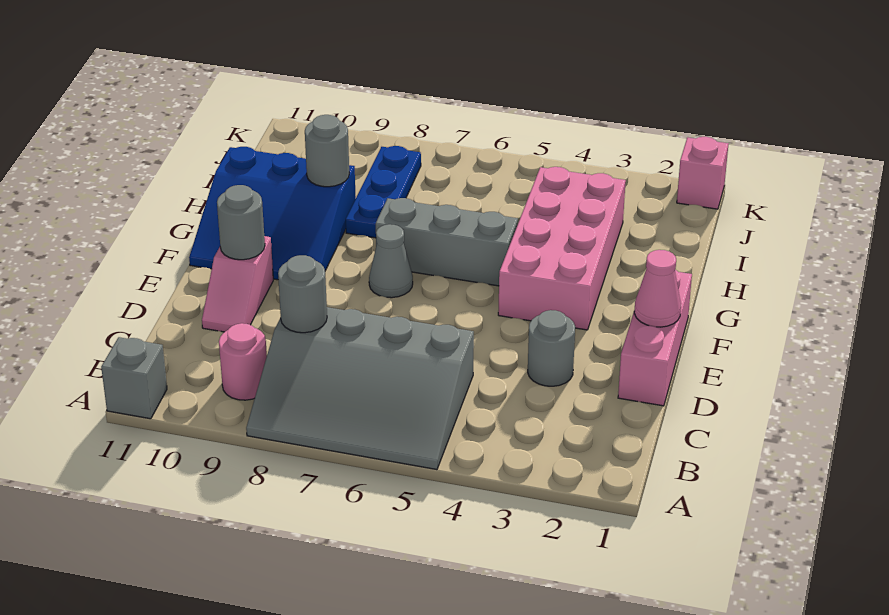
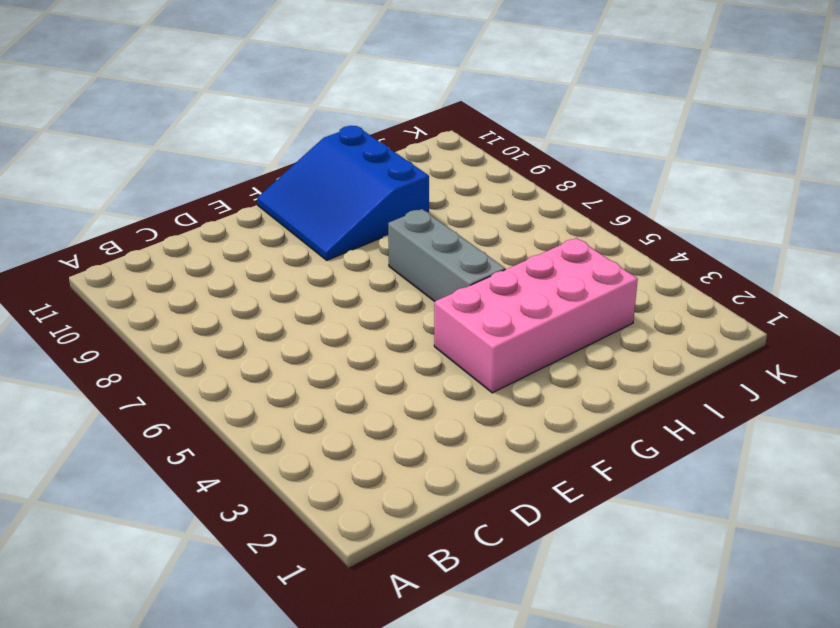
none -> grey slope A5:C8 level 1 top C
none -> grey brick A11 level 1
none -> pink round brick B9 level 1

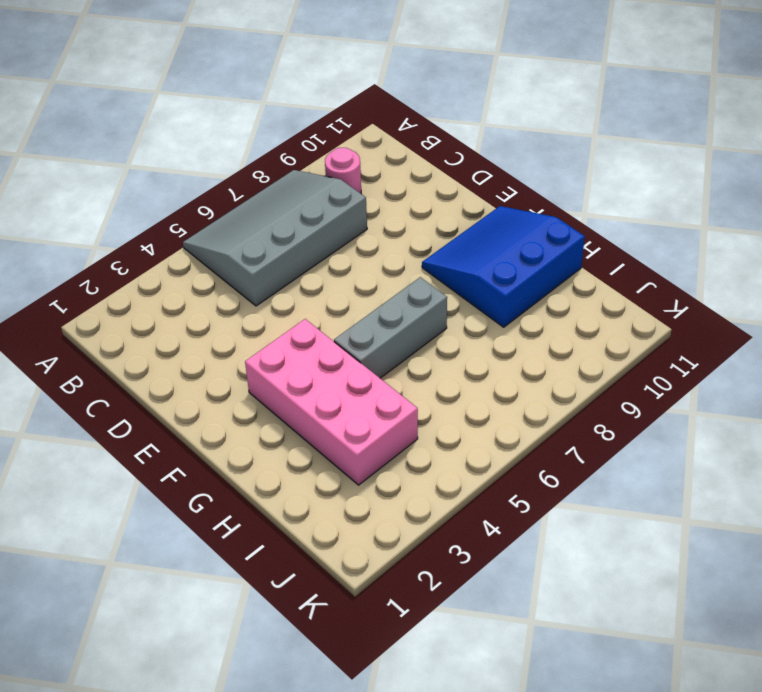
none -> grey brick A11 level 1
none -> pink brick D1:F1 level 1
none -> grey round brick D3 level 1

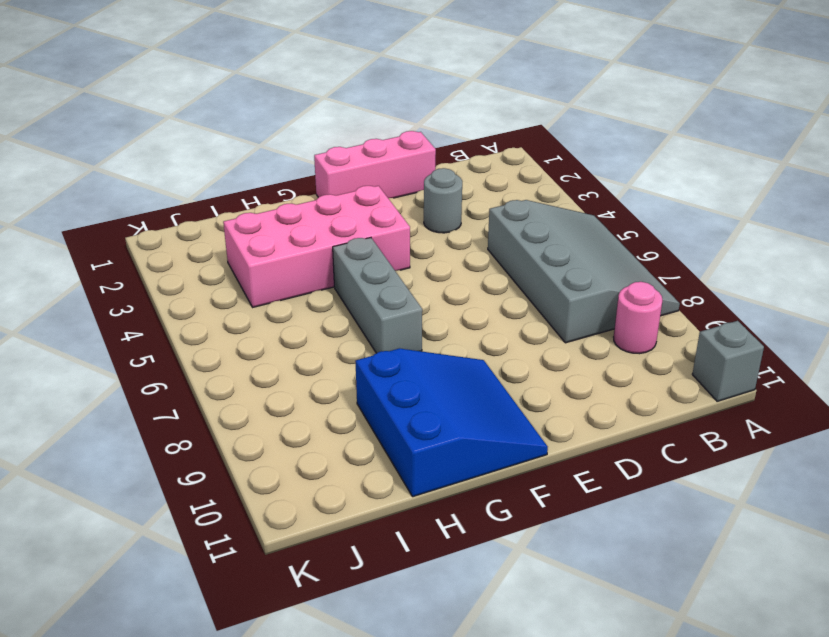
none -> pink slope D10:E10 level 1 top E
none -> grey cone F7 level 1
none -> blue plate H8:J8 level 1

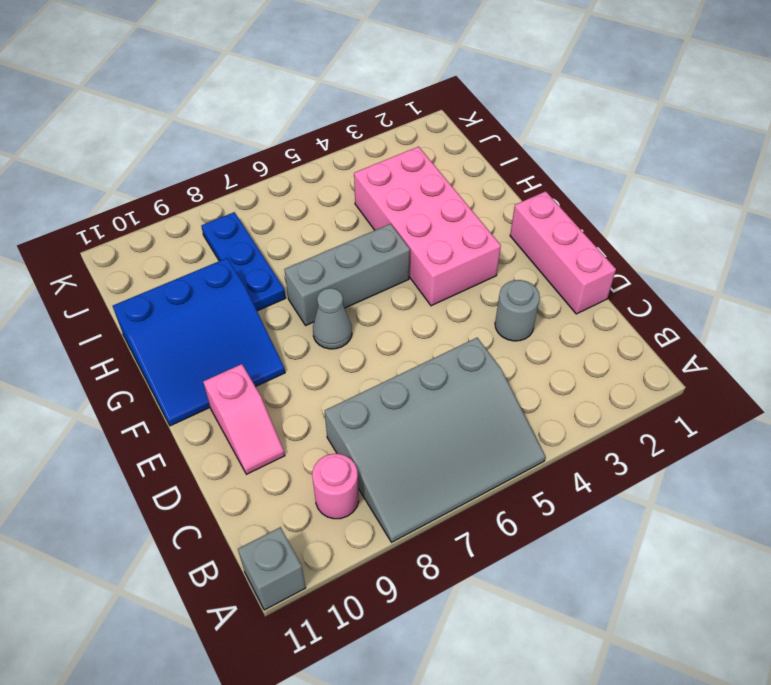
none -> pink brick K1 level 1
none -> grey round brick C8 level 2
none -> pink cone E1 level 2

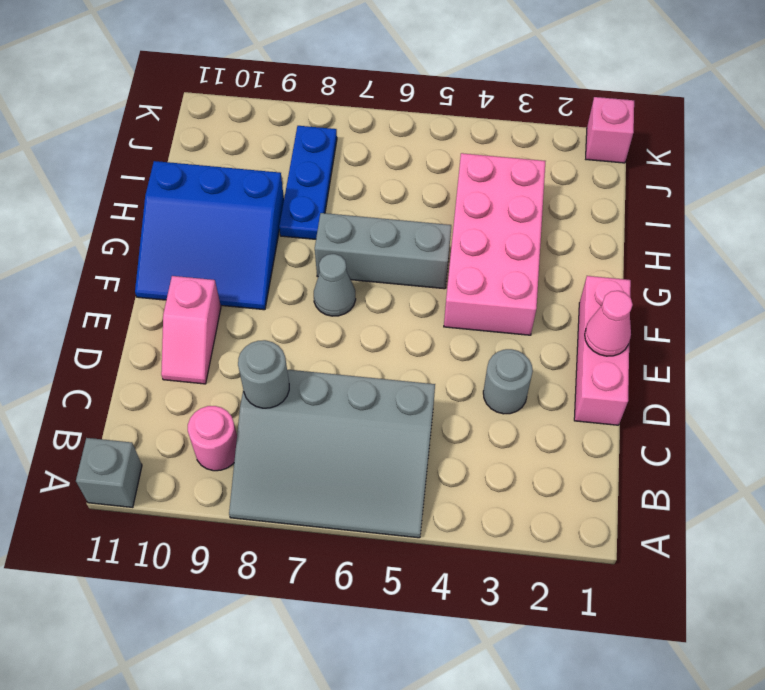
none -> grey round brick E10 level 2
none -> grey round brick H9 level 2

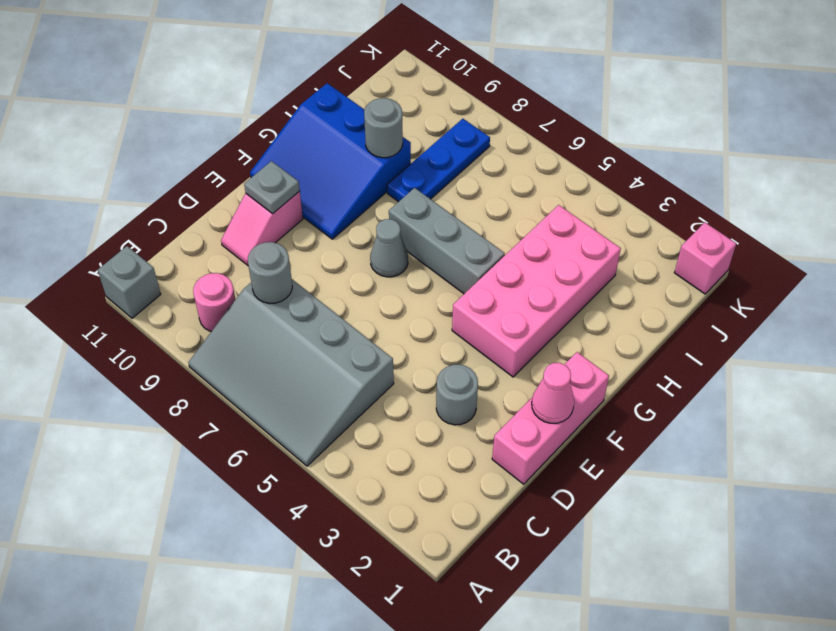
grey plate E10 level 2 -> grey round brick E10 level 2

